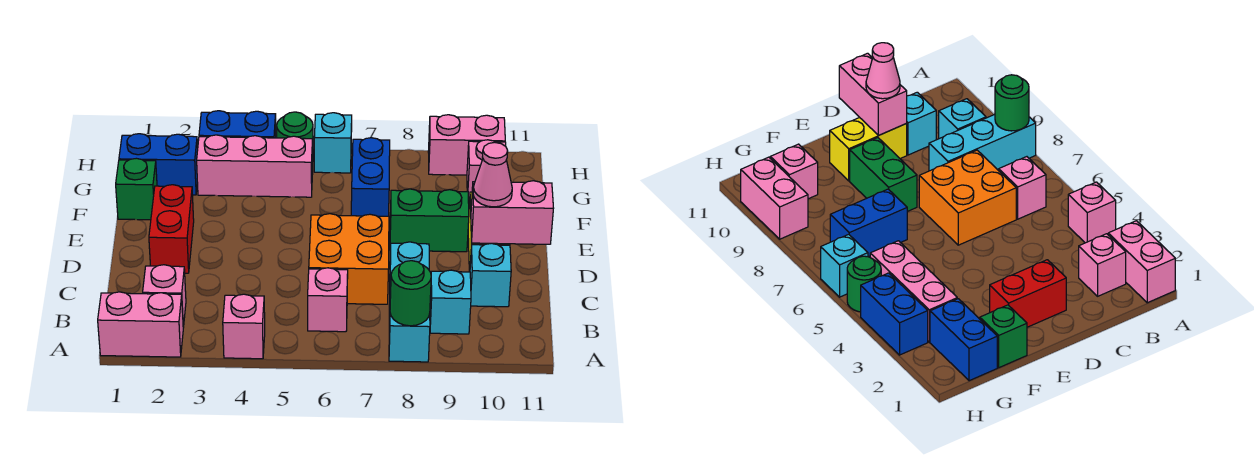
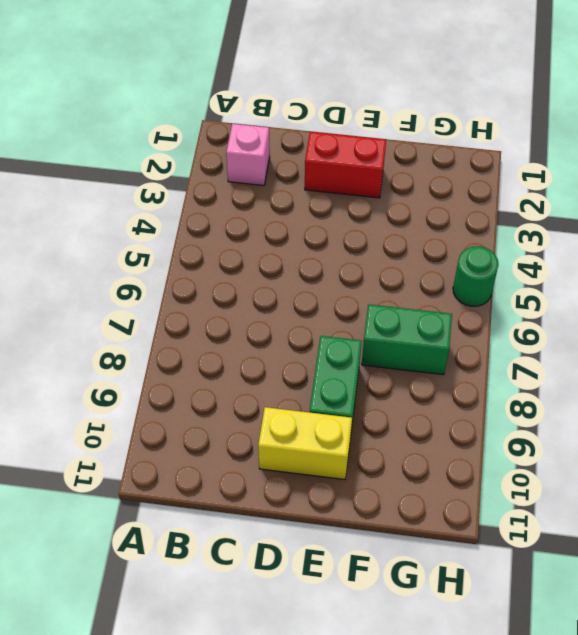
green brick F7:G7 level 1 -> blue brick F7:G7 level 1
none -> pink brick A1:A2 level 1
none -> pink brick A4 level 1
none -> cyan brick A8:C8 level 1

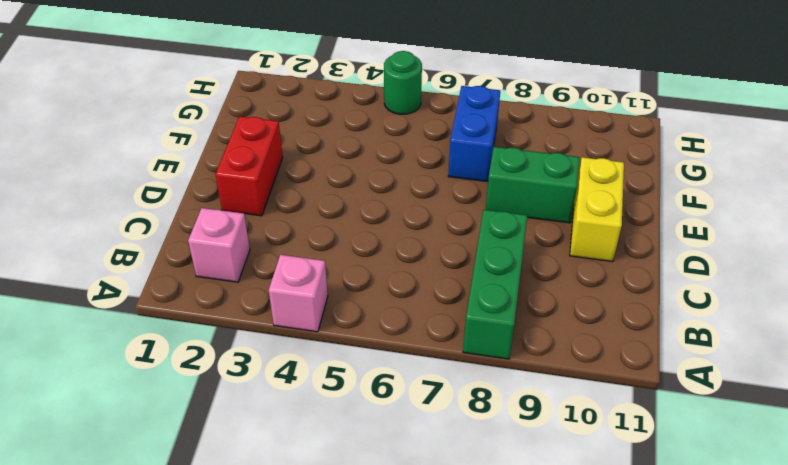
green brick A8:C8 level 1 -> cyan brick A8:C8 level 1
none -> pink brick A1:A2 level 1
none -> pink brick B6 level 1
none -> cyan brick B9 level 1

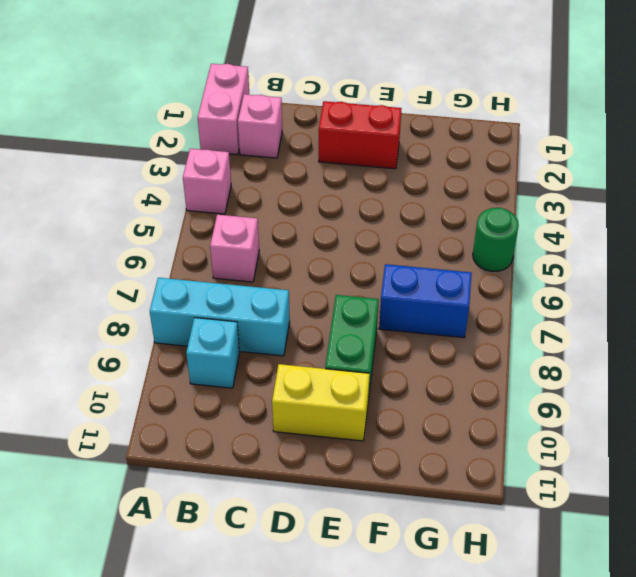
none -> orange brick C6:D7 level 1
none -> cyan brick C10 level 1
none -> green brick F1 level 1

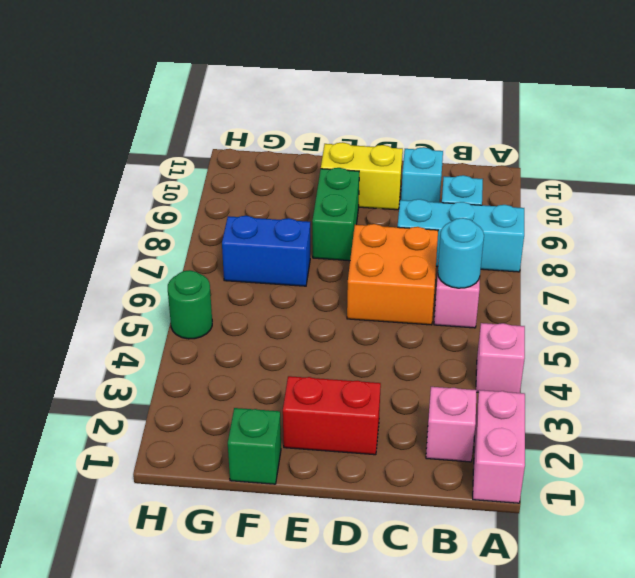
cyan round brick B6 level 2 -> none
none -> blue brick G1:G2 level 1
none -> pink brick G3:G5 level 1
none -> pink brick G10 level 1

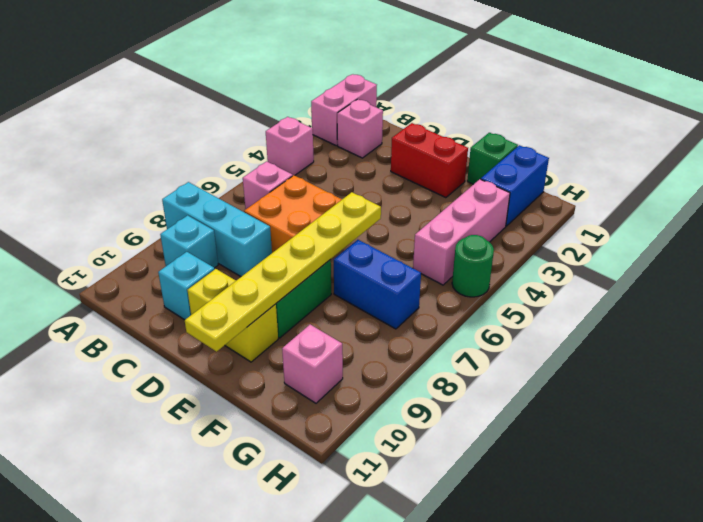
yellow plate E6:E11 level 2 -> none
none -> blue brick H3:H4 level 1
none -> cyan brick H6 level 1
none -> pink brick H9:H10 level 1

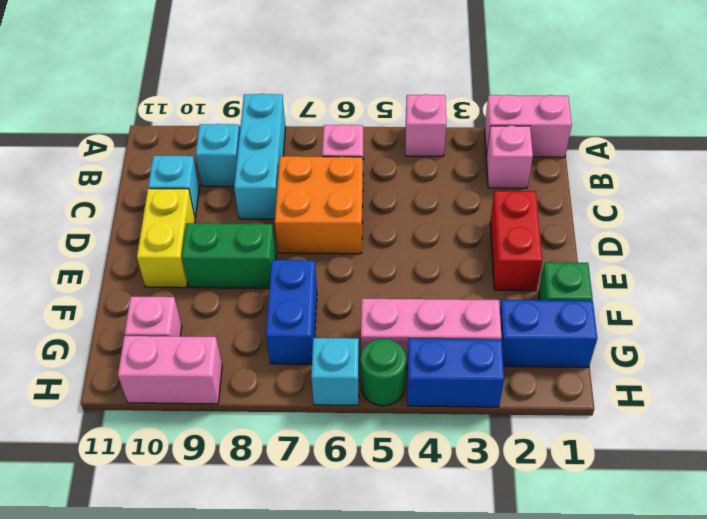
none -> green round brick A8 level 2
none -> pink brick D10:D11 level 2
none -> pink cone D10 level 3

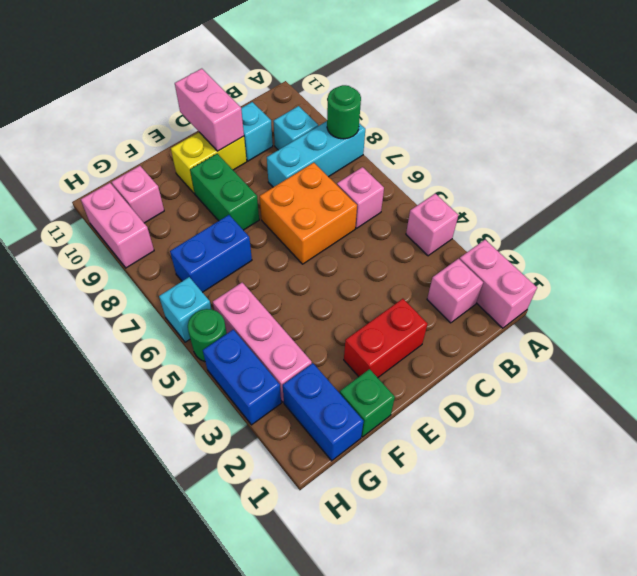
none -> pink cone D10 level 3

